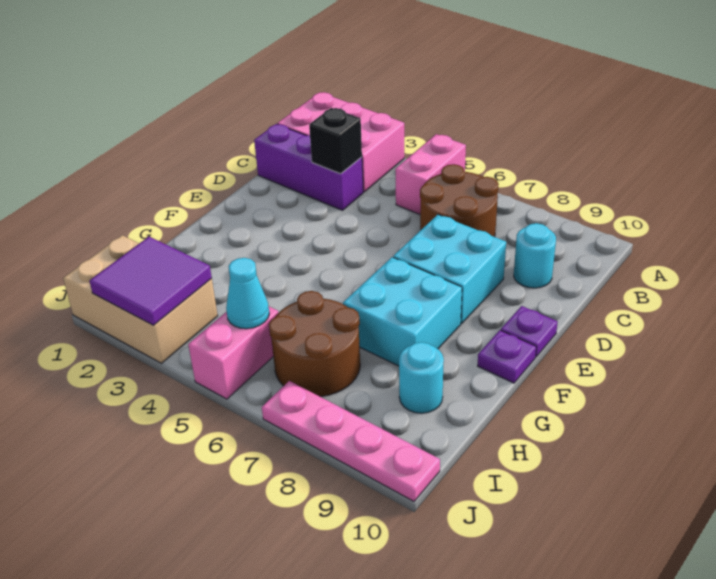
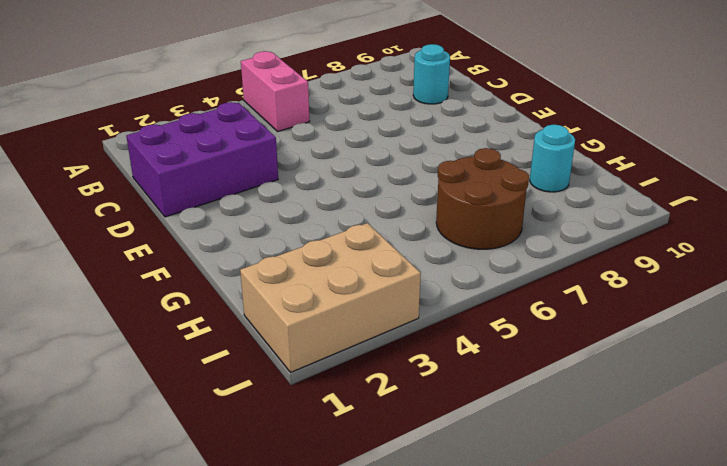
purple brick C1:D3 level 1 -> purple brick C1:C3 level 1
none -> pink brick A1:B3 level 1
none -> brown round brick B6:C7 level 1
none -> cyan brick D7:E8 level 1

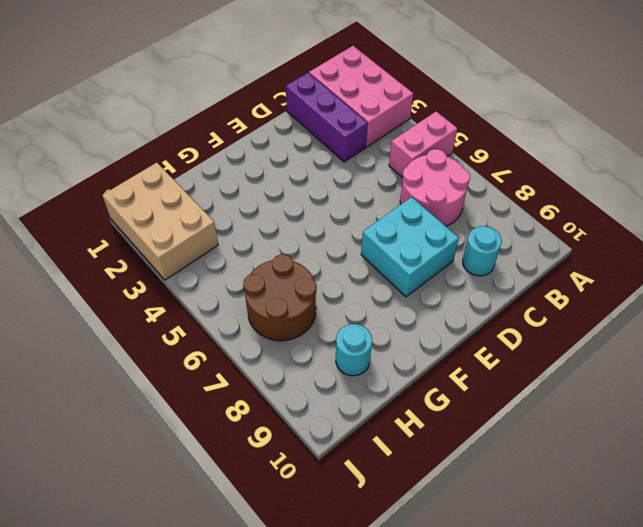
pink round brick B6:C7 level 1 -> brown round brick B6:C7 level 1
none -> purple plate E10 level 1
none -> cyan brick F7:G8 level 1
none -> purple plate F10 level 1

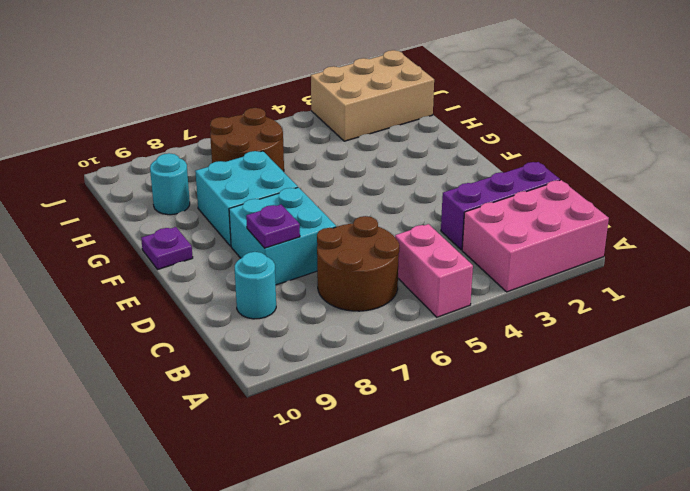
purple plate D8 level 2 -> purple plate E10 level 1
none -> pink brick I5:J5 level 1
none -> pink plate J7:J10 level 1
none -> black brick C3 level 2

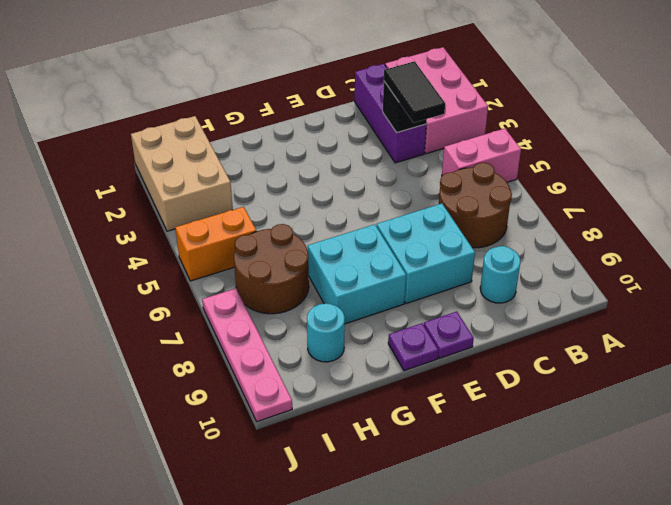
black tile C3:C4 level 3 -> none
orange brick I5:J5 level 1 -> pink brick I5:J5 level 1
none -> purple tile I2:J3 level 2
none -> cyan cone I5 level 2

